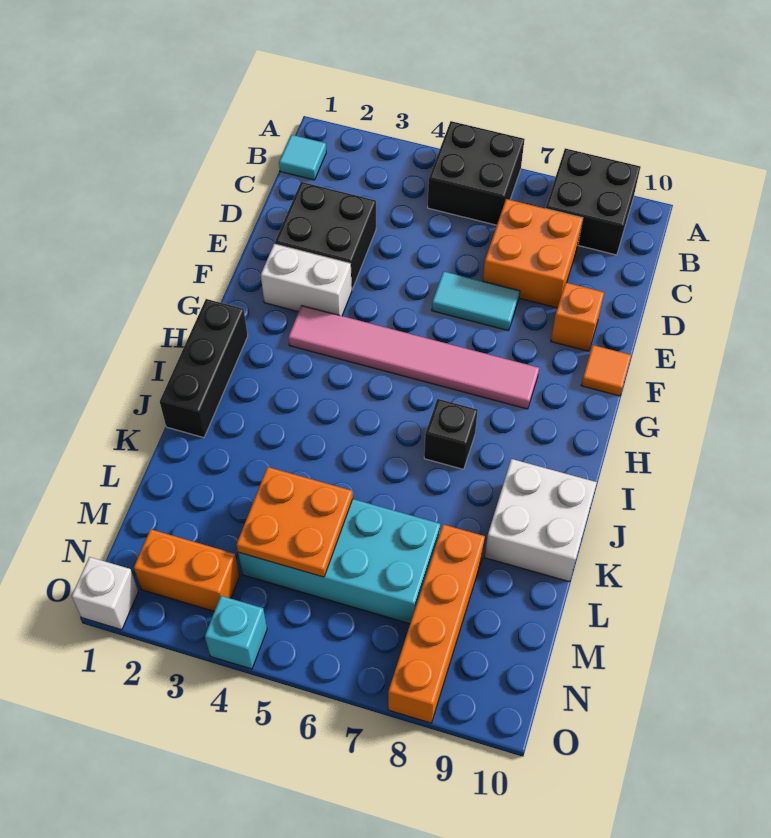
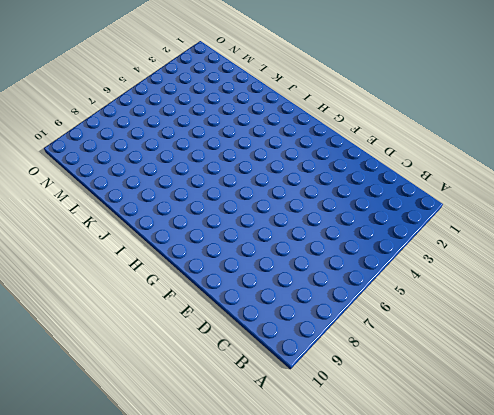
none -> black brick A5:B6 level 1
none -> black brick A8:B9 level 1
none -> cyan tile B1 level 1

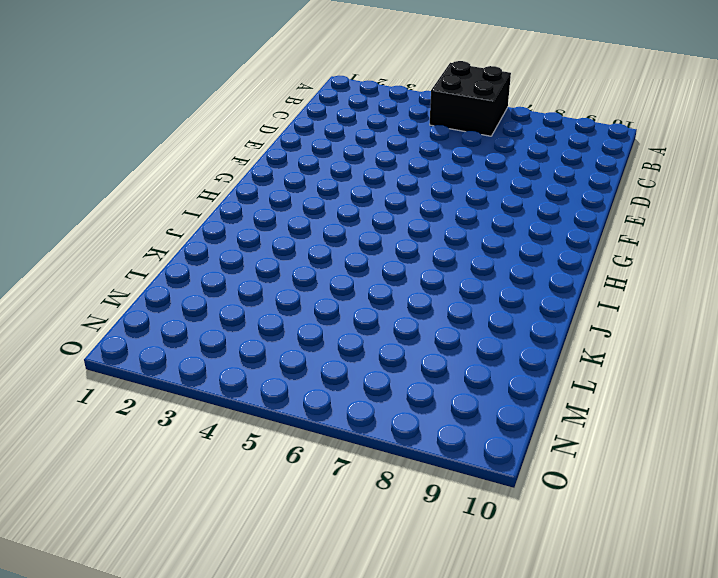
none -> black brick A8:B9 level 1
none -> cyan tile B1 level 1
none -> orange brick C7:D8 level 1

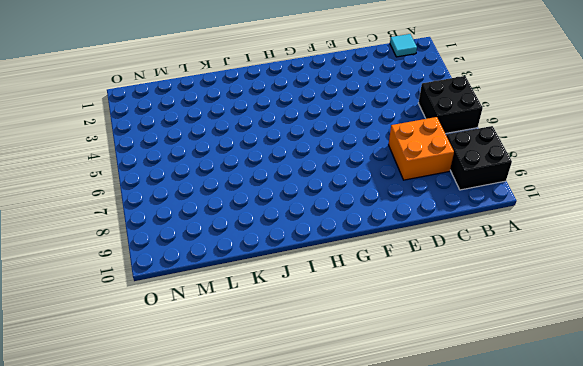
none -> black brick D2:E3 level 1
none -> cyan tile E6:E7 level 1
none -> orange brick E9 level 1

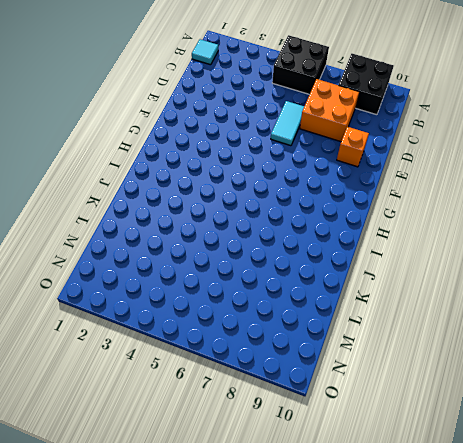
cyan tile D6:E6 level 1 -> cyan tile E6:E7 level 1
none -> black brick D2:E3 level 1
none -> white brick F2:F3 level 1
none -> orange tile F10 level 1

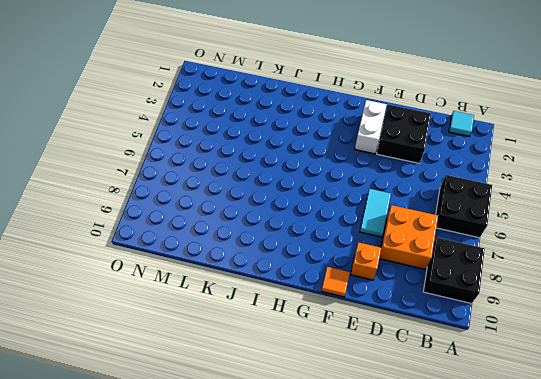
none -> pink tile G3:G8 level 1
none -> black brick H1:J1 level 1
none -> black brick I7 level 1

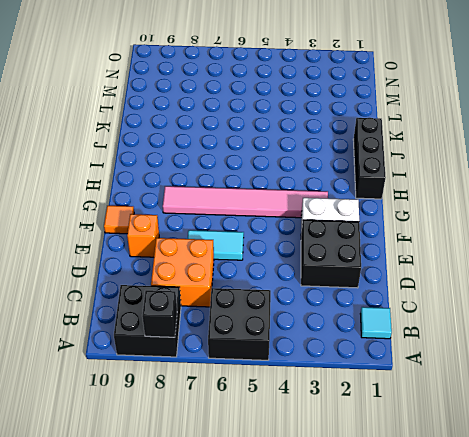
black brick A8 level 2 -> black brick I7 level 1
none -> white brick J9:K10 level 1
none -> cyan brick L4:M7 level 1
none -> orange brick L8:O8 level 1

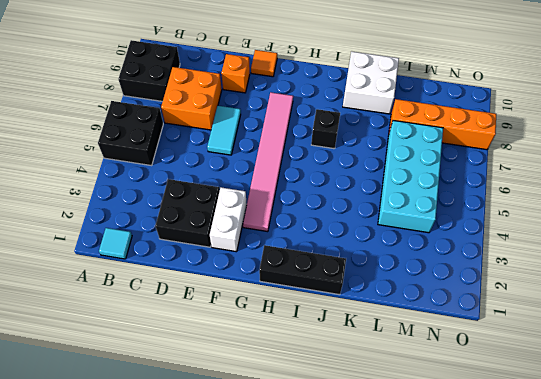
none -> orange brick N2:N3 level 1
none -> white brick O1 level 1
none -> cyan brick O4 level 1

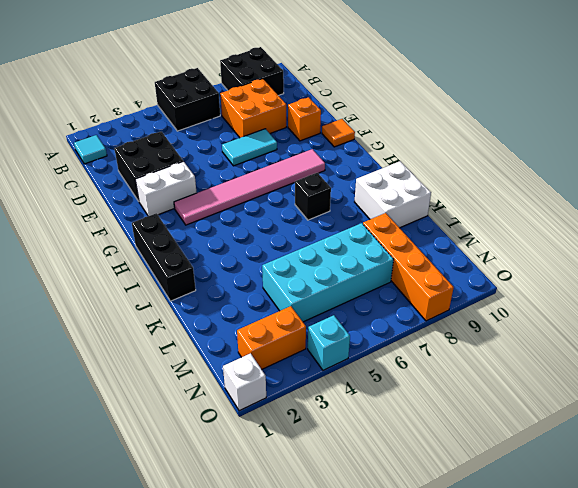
none -> orange plate L4:M5 level 2

